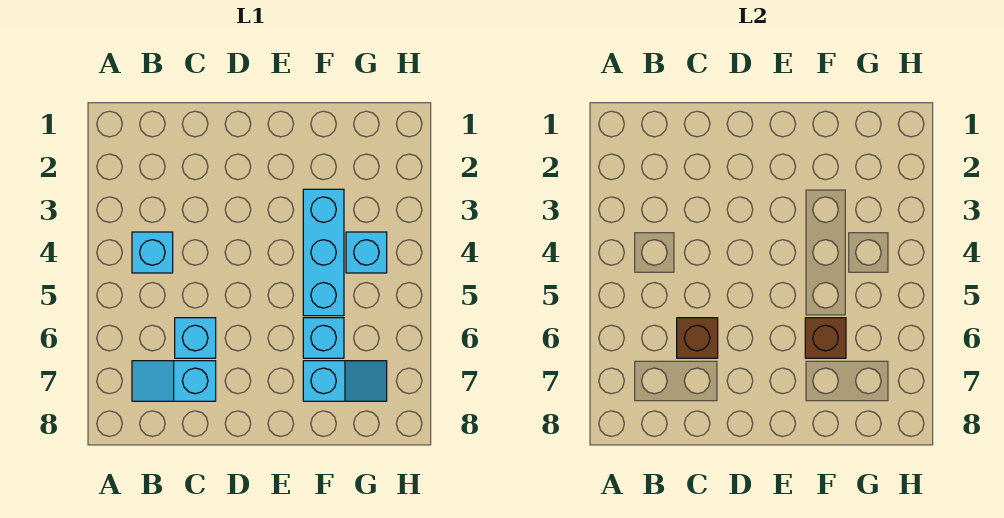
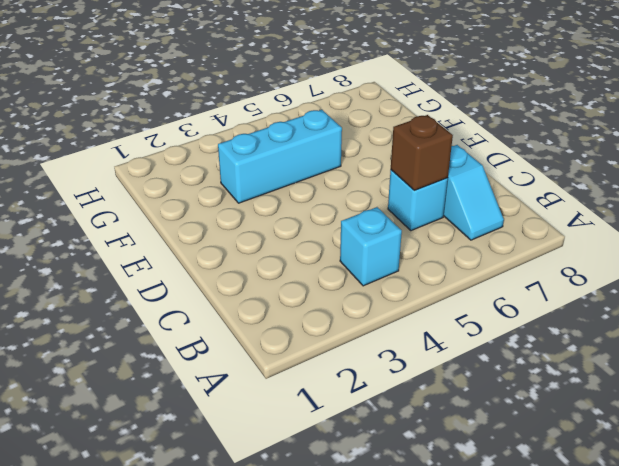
none -> cyan brick F6 level 1
none -> cyan slope F7:G7 level 1 top F

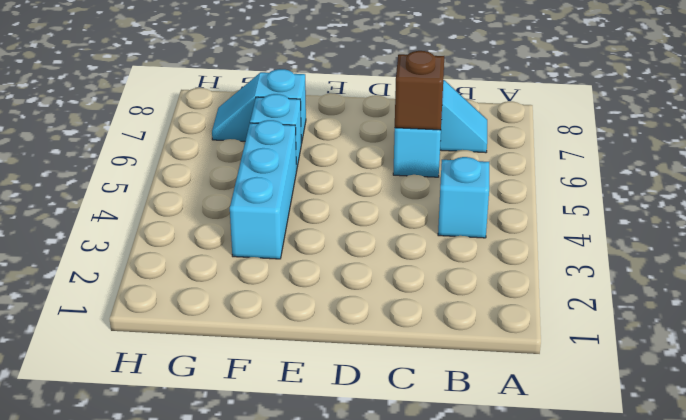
none -> cyan brick G4 level 1
none -> brown brick F6 level 2

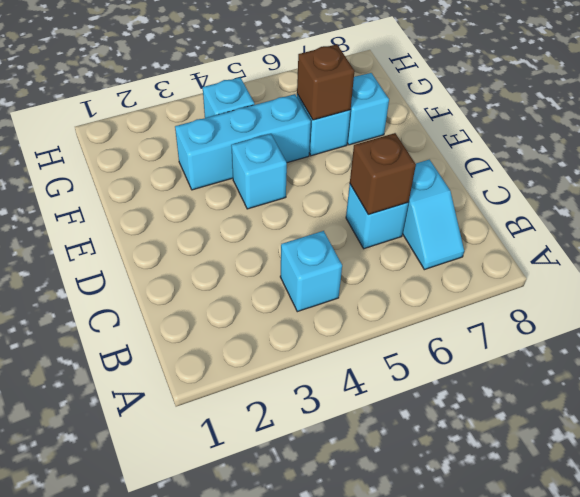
cyan brick E4 level 1 -> none

